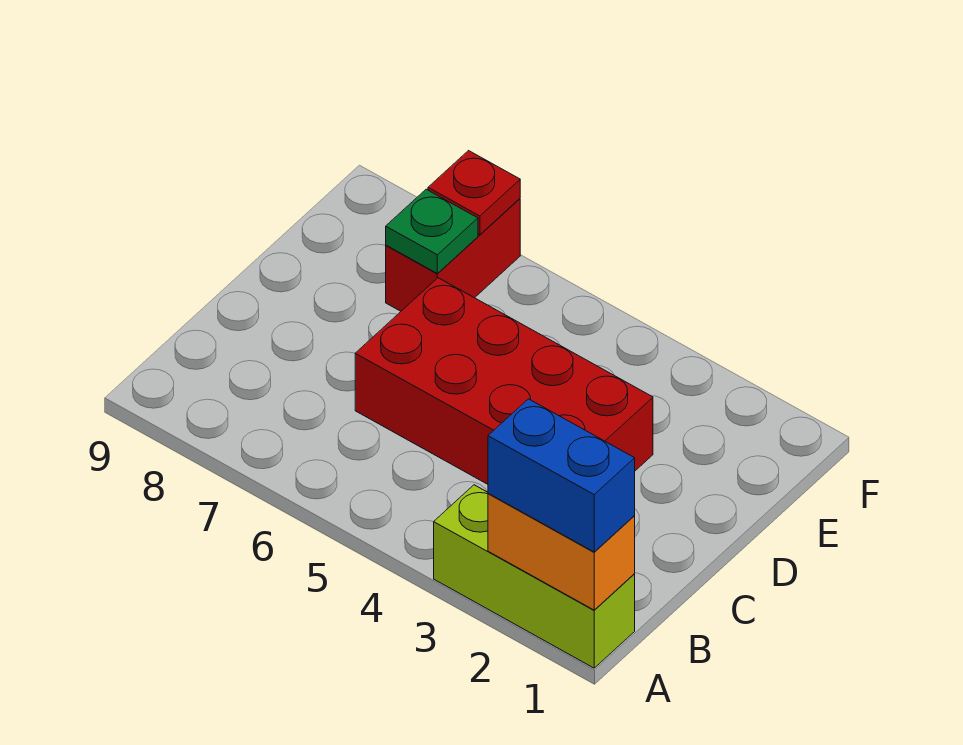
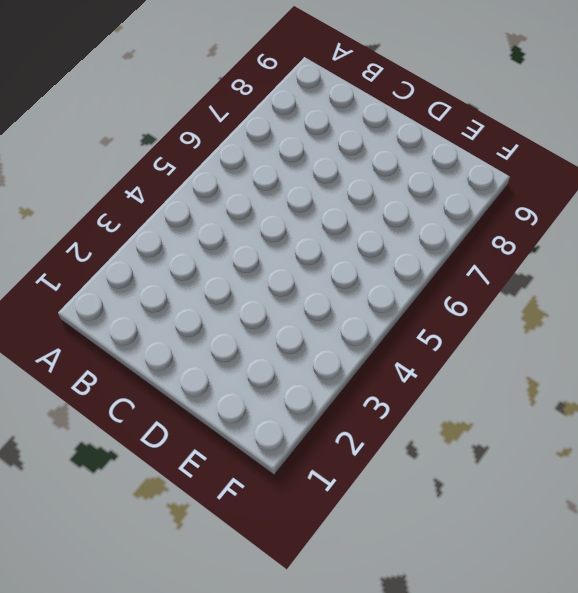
none -> lime brick A1:A3 level 1
none -> red brick C3:D6 level 1

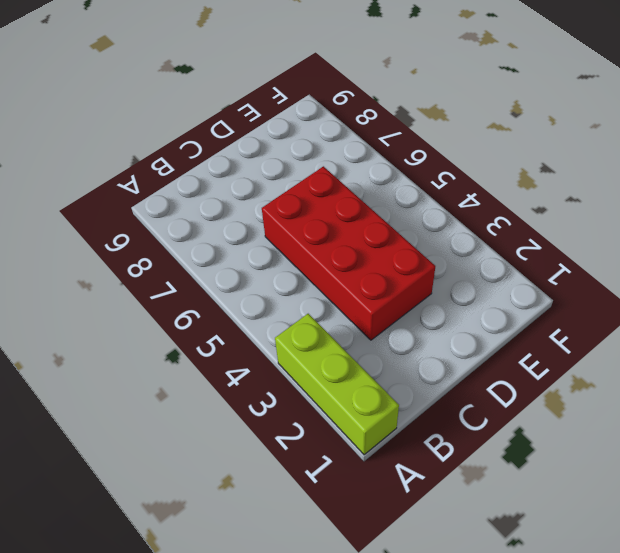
none -> red brick E7:F7 level 1
none -> orange brick A1:A2 level 2

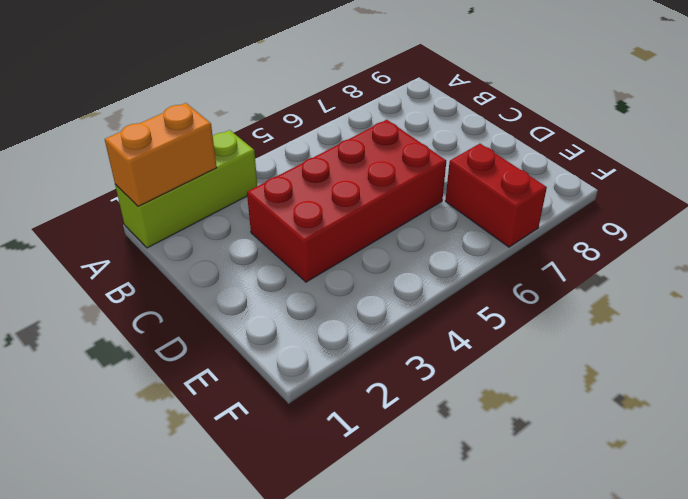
none -> green plate E7 level 2
none -> red plate F7 level 2

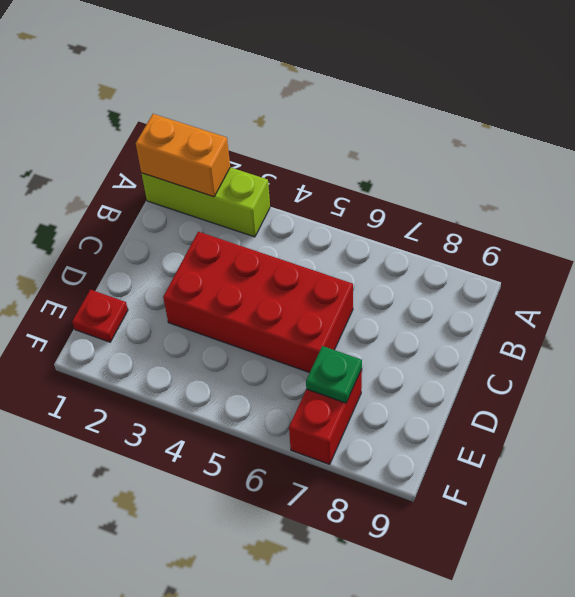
red plate E1 level 1 -> red plate F7 level 2
none -> blue brick A1:A2 level 3

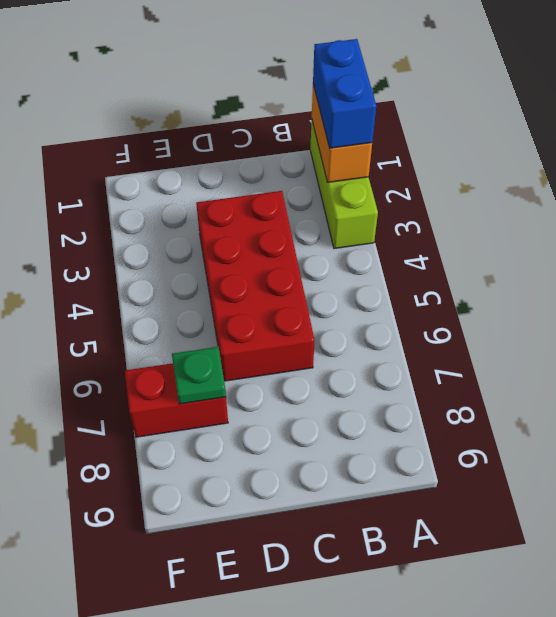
none -> red plate F7 level 2

